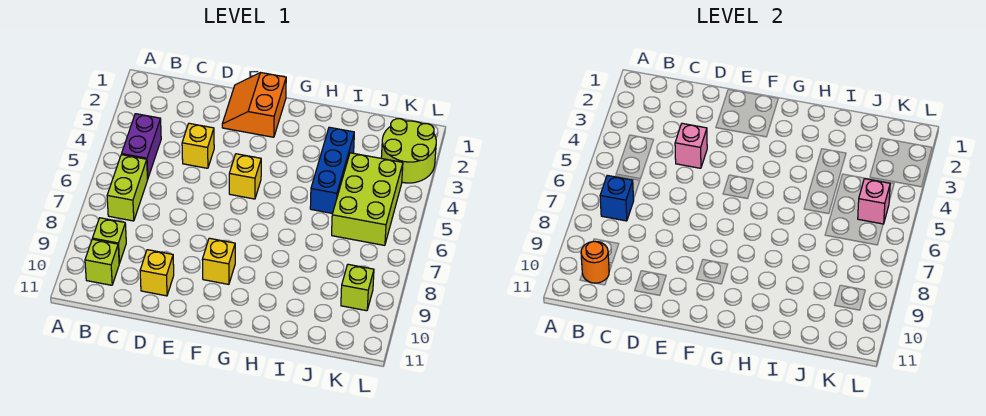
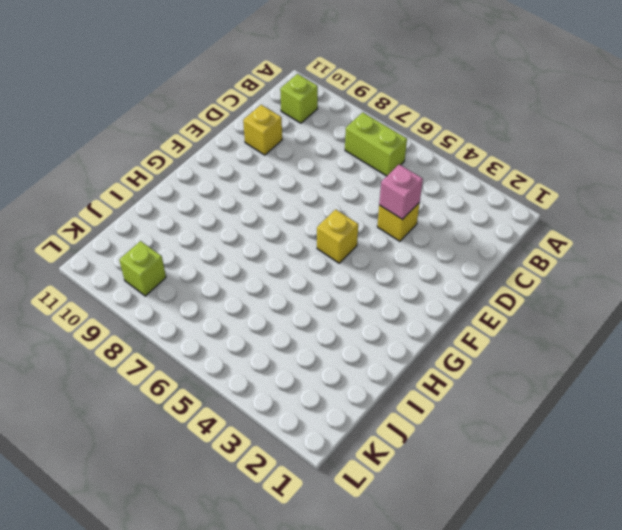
none -> purple brick B4:B5 level 1
none -> lime brick B9 level 1
none -> orange slope E1:F2 level 1 top F

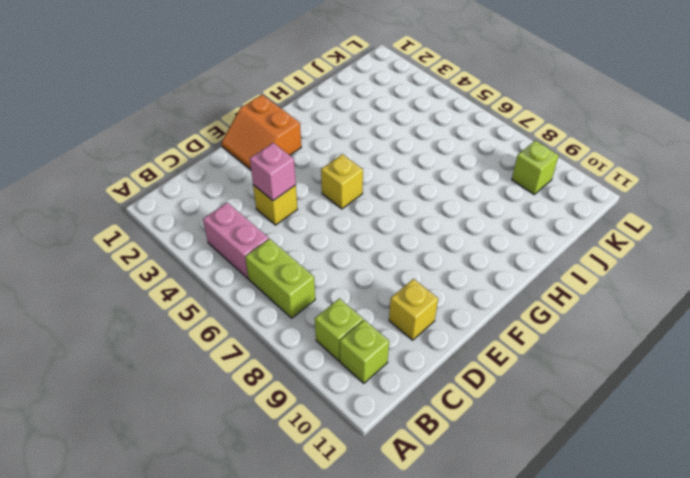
pink brick B4:B5 level 1 -> purple brick B4:B5 level 1
none -> yellow brick F9 level 1
none -> blue brick I3:I5 level 1
none -> lime brick J4:K6 level 1

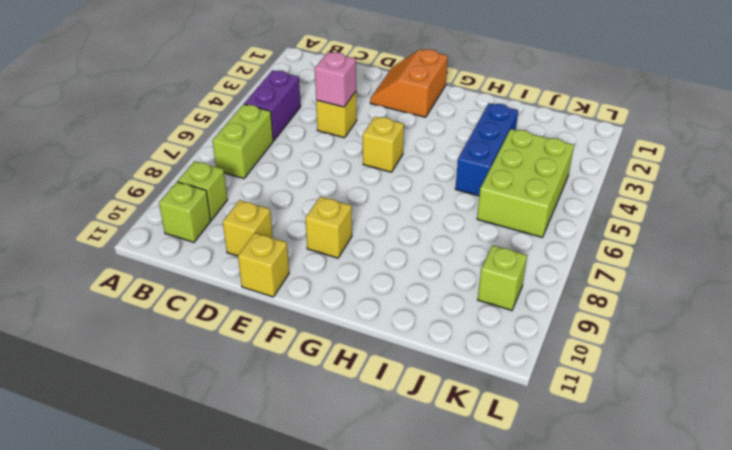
yellow brick E11 level 1 -> none
none -> lime round brick K2:L3 level 1
none -> blue brick B7 level 2
none -> orange round brick B10 level 2

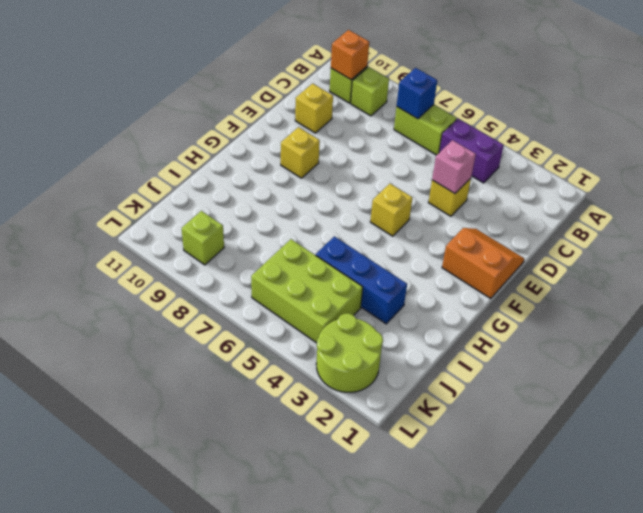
orange brick B10 level 2 -> orange round brick B10 level 2
none -> pink brick K5 level 2

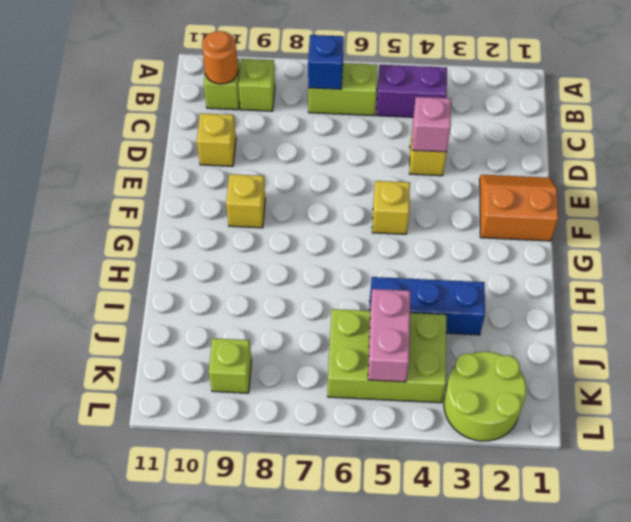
pink brick J5:K5 level 2 -> pink brick K5 level 2

